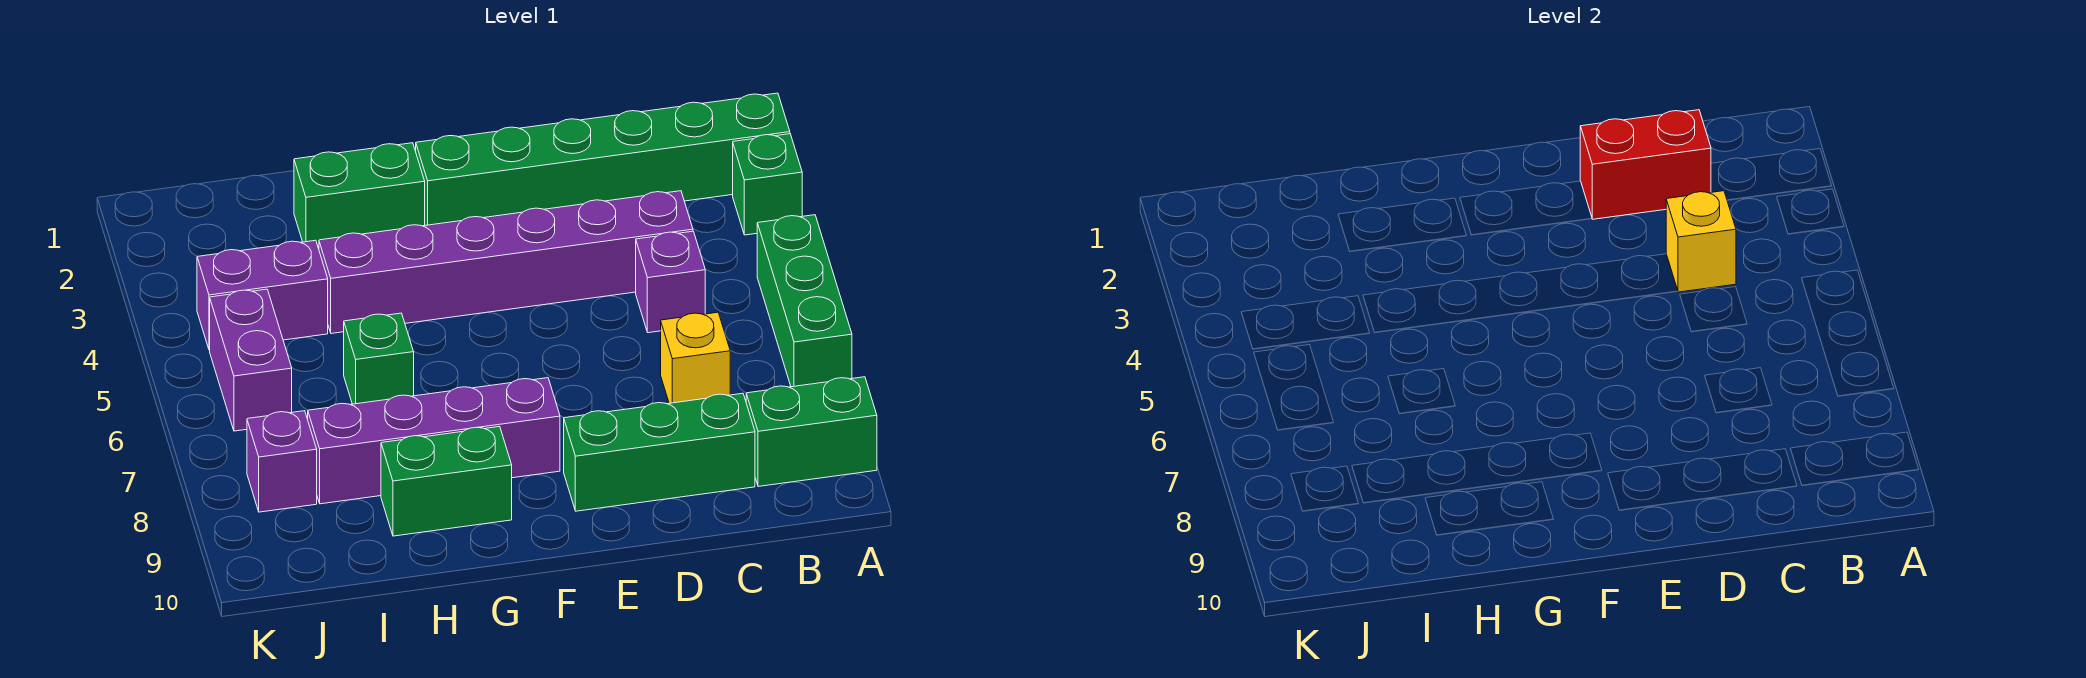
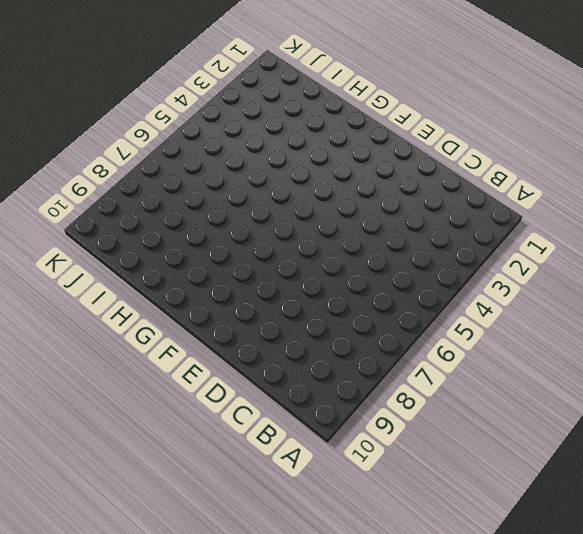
none -> green brick A2:F2 level 1
none -> green brick A3 level 1
none -> green brick A5:A7 level 1

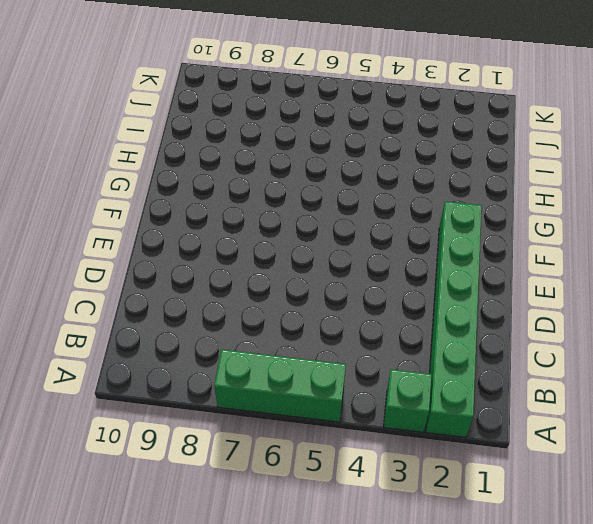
none -> green brick A9:B9 level 1
none -> purple brick C4:H4 level 1
none -> purple brick C5 level 1

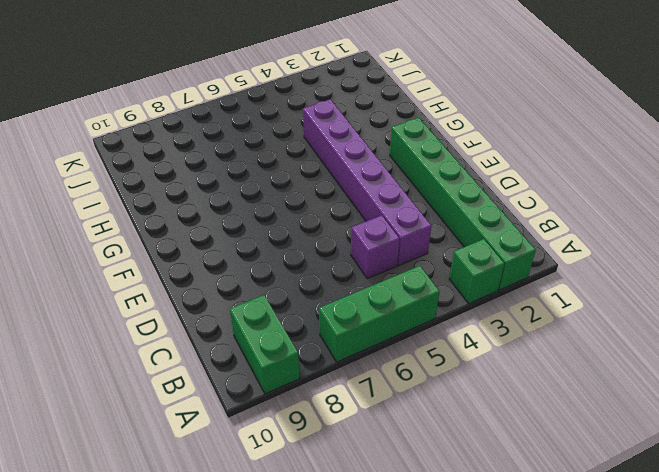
none -> yellow brick C7 level 1
none -> green brick C9:E9 level 1
none -> purple brick F8:I8 level 1

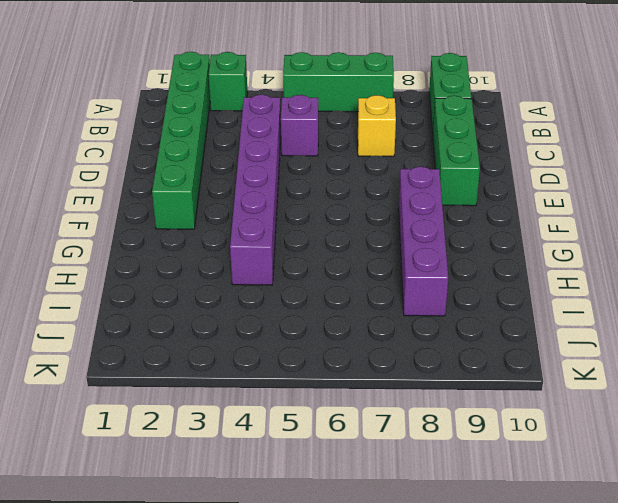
none -> green brick G2:H2 level 1
none -> green brick G9:H9 level 1
none -> green brick H6 level 1

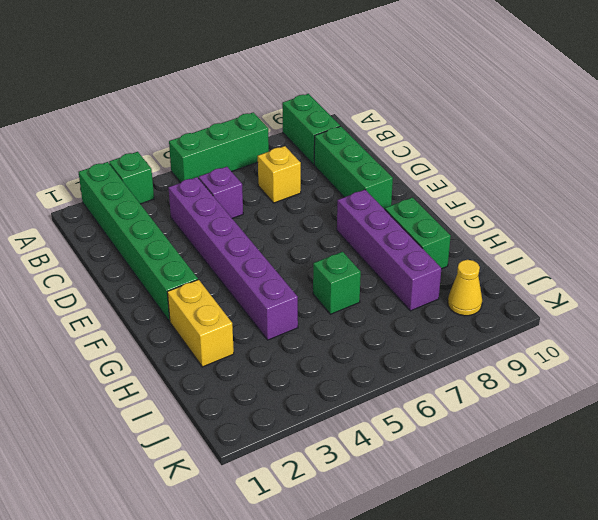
yellow brick G2:H2 level 1 -> green brick G2:H2 level 1
yellow cone J9 level 1 -> none
none -> purple brick I4:J4 level 1
none -> purple brick J5:J6 level 1
none -> purple brick J8 level 1

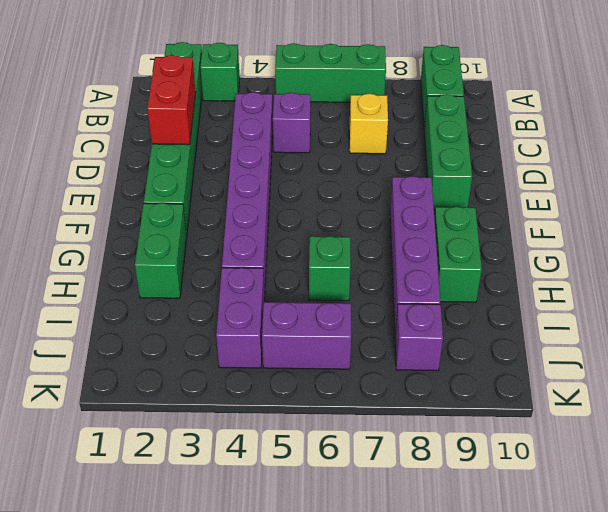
none -> yellow brick C4 level 2

